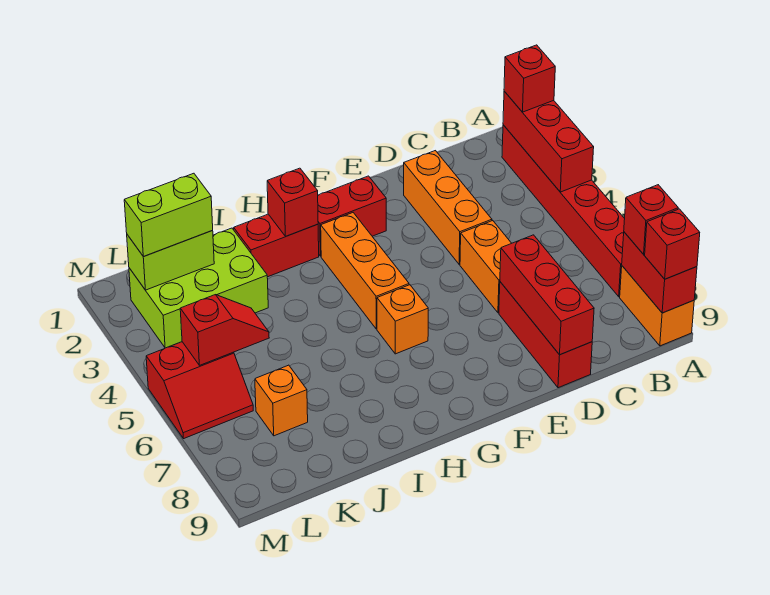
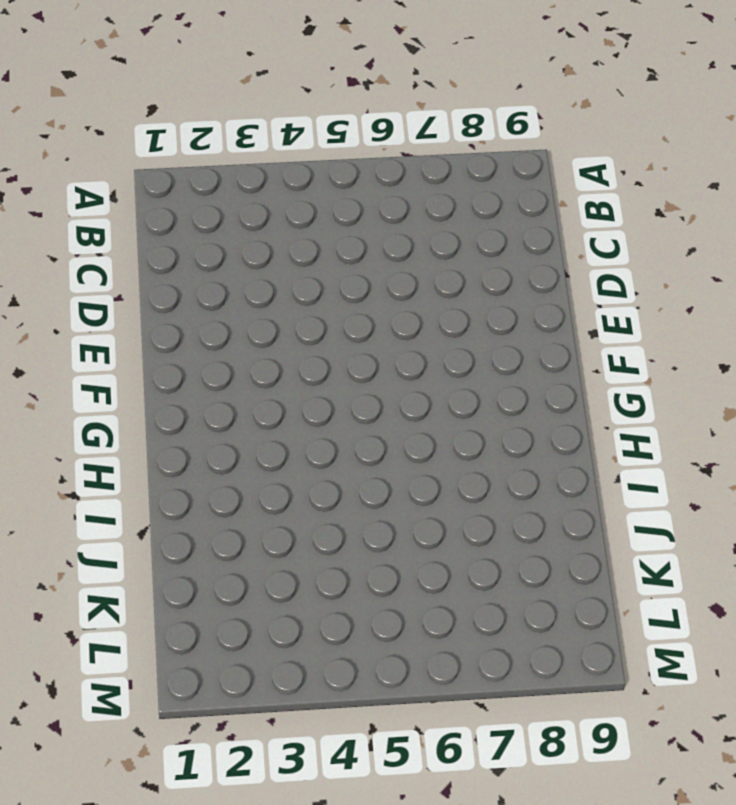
none -> red brick A2:A7 level 1
none -> orange brick A8:A9 level 1
none -> orange brick D2:D4 level 1

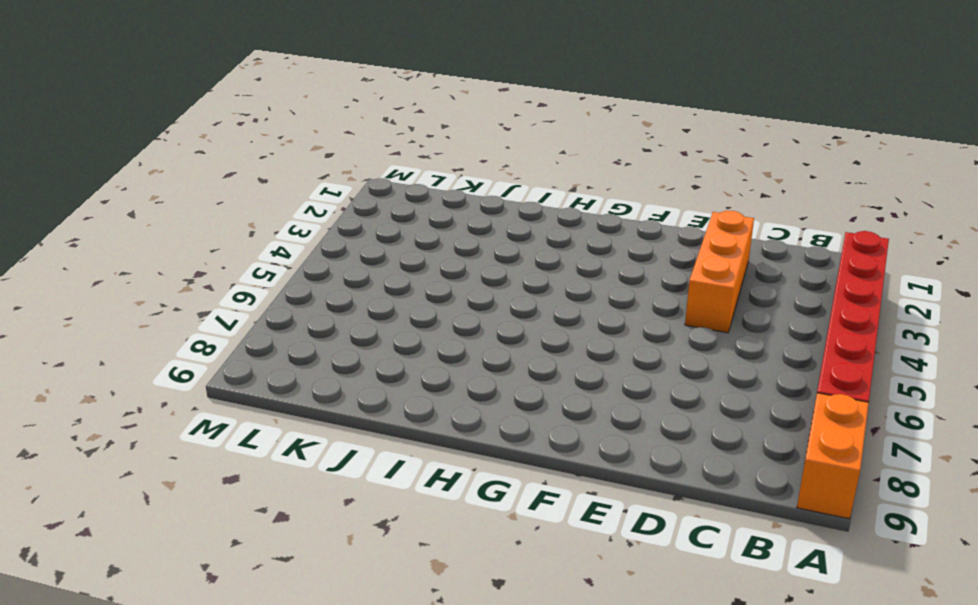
none -> orange brick D5:D6 level 1
none -> red brick D7:D9 level 1
none -> red brick F2:G2 level 1

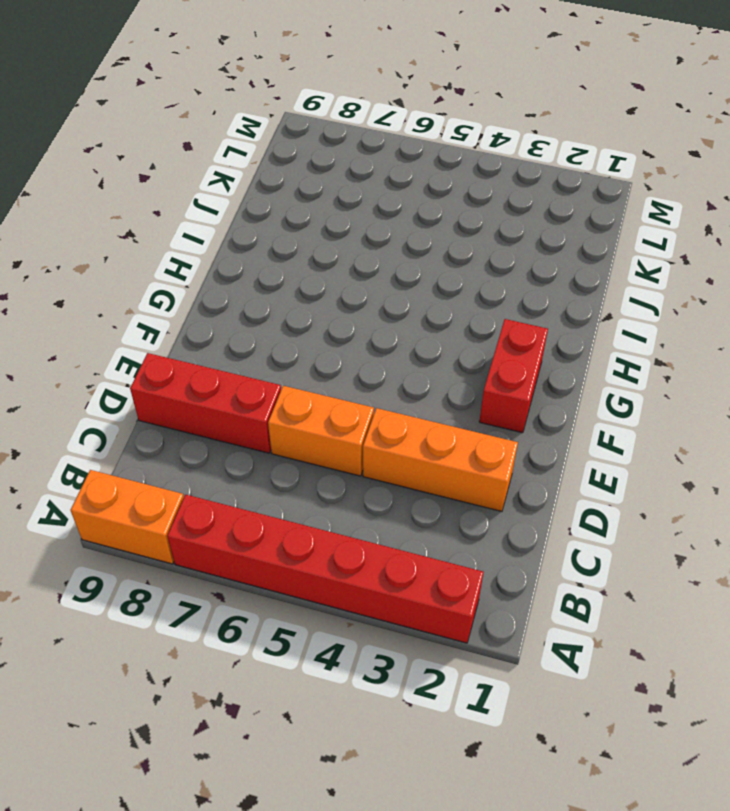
none -> orange brick G3:G5 level 1
none -> orange brick G6 level 1
none -> red brick H2:I2 level 1

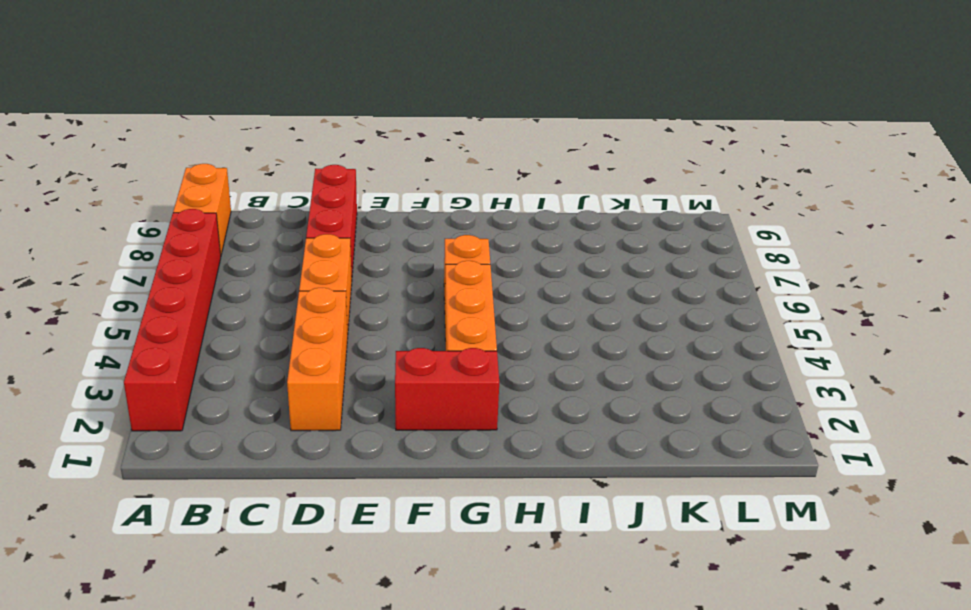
none -> red brick H2:I2 level 1
none -> lime brick J2:L3 level 1
none -> orange brick K7 level 1

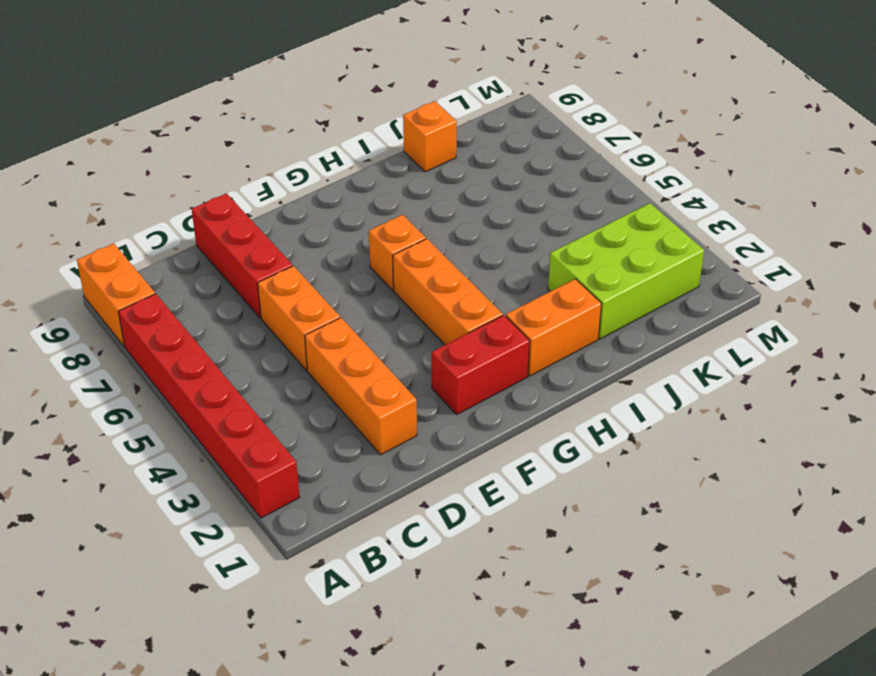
orange brick H2:I2 level 1 -> red brick H2:I2 level 1
orange brick J9 level 1 -> orange brick K7 level 1
none -> red slope L5:M6 level 1 top 5
none -> red brick A2:A4 level 2
none -> red brick A8:A9 level 2

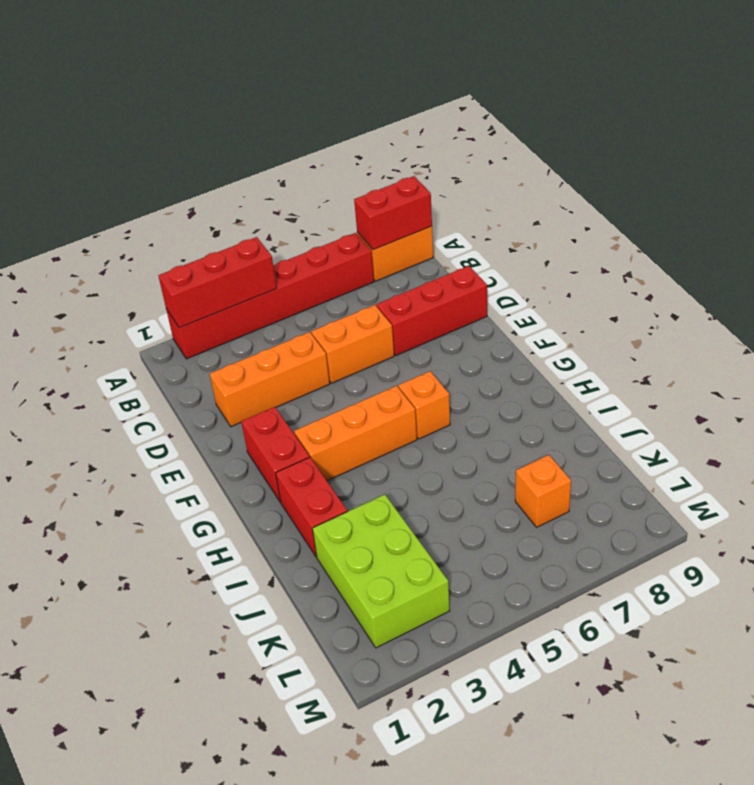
none -> red slope L5:M6 level 1 top 5
none -> red brick D7:D9 level 2
none -> red brick H2 level 2

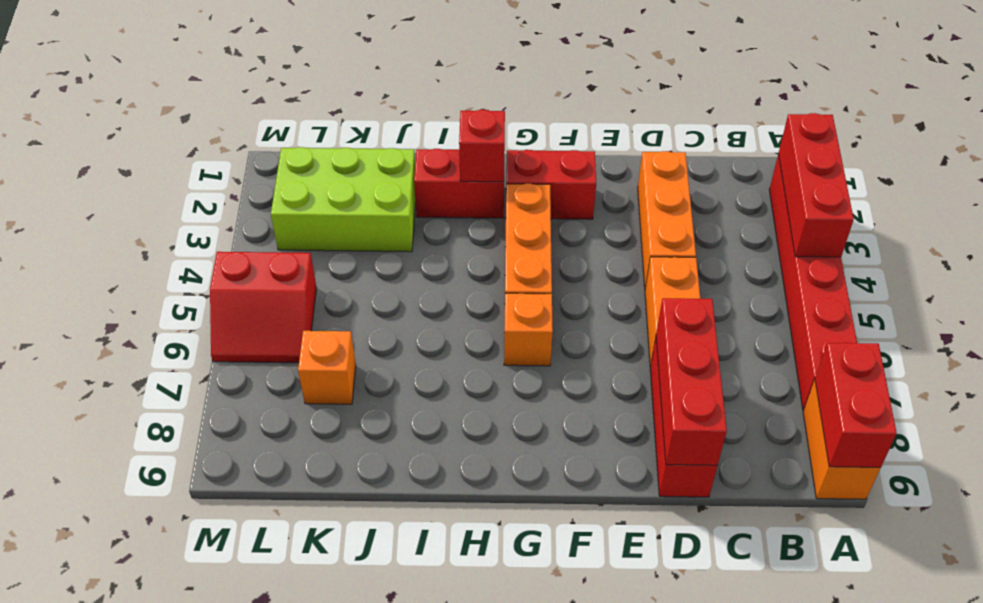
none -> lime brick K2:L2 level 2
none -> red slope K5:L5 level 2 top L
none -> red brick A2 level 3

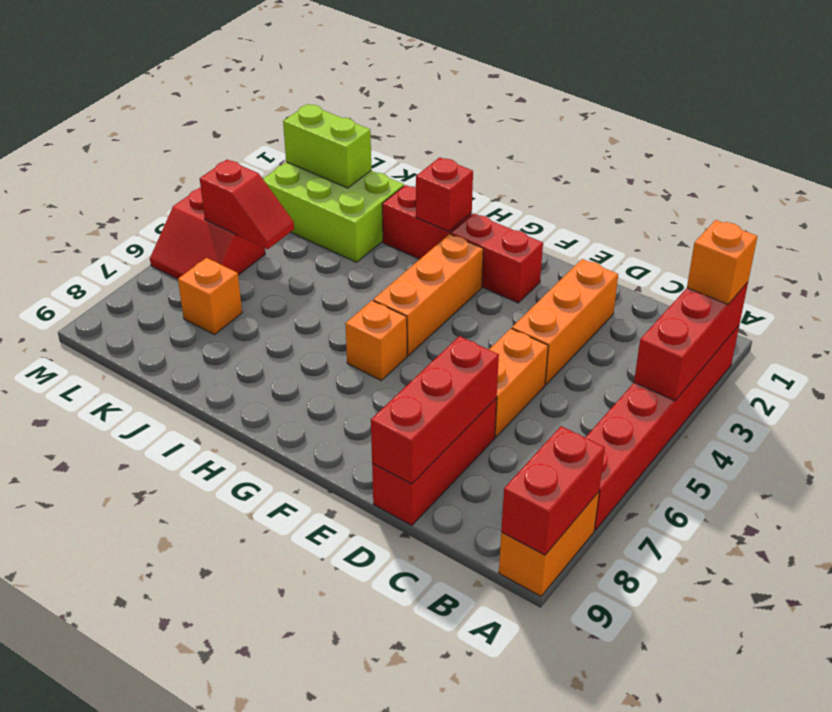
orange brick A2 level 3 -> red brick A2 level 3
none -> red brick A8 level 3
none -> red brick A9 level 3
none -> lime brick K2:L2 level 3

